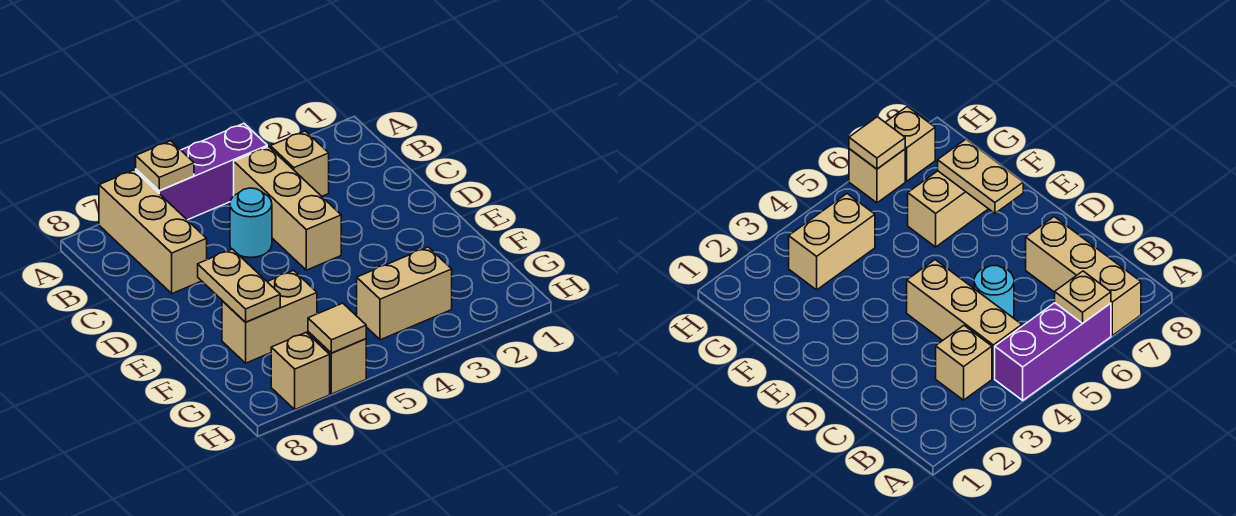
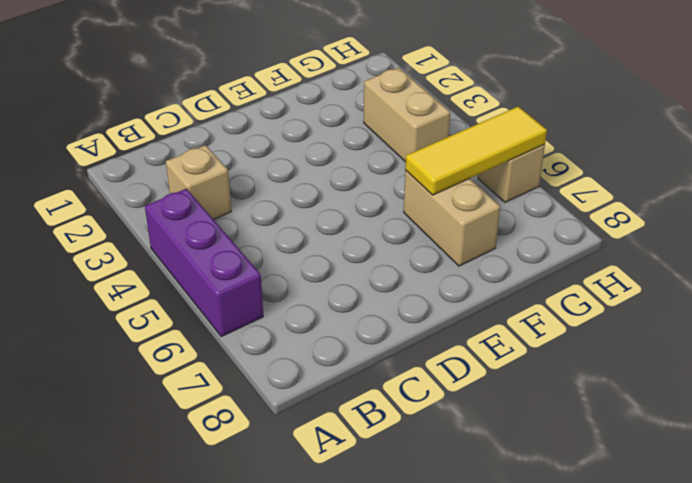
yellow tile F6:H6 level 2 -> tan tile H6 level 2
none -> tan brick A7:C7 level 1
none -> tan brick B4:D4 level 1
none -> cyan round brick C5 level 1

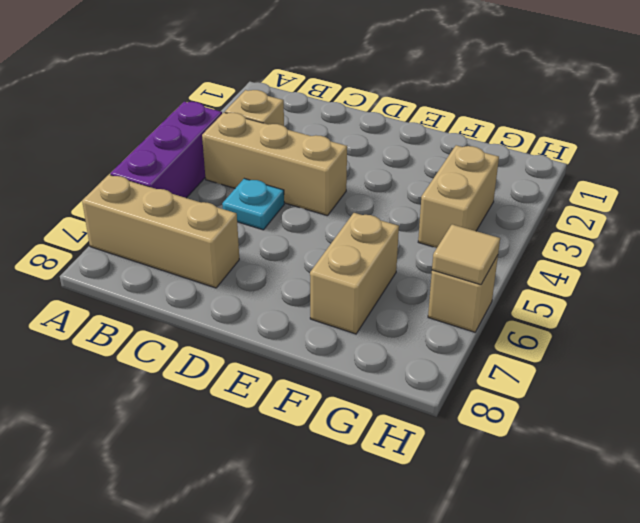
cyan plate C5 level 1 -> cyan round brick C5 level 1
none -> tan brick H7 level 1
none -> tan plate A6 level 2
none -> tan plate E7:F7 level 2

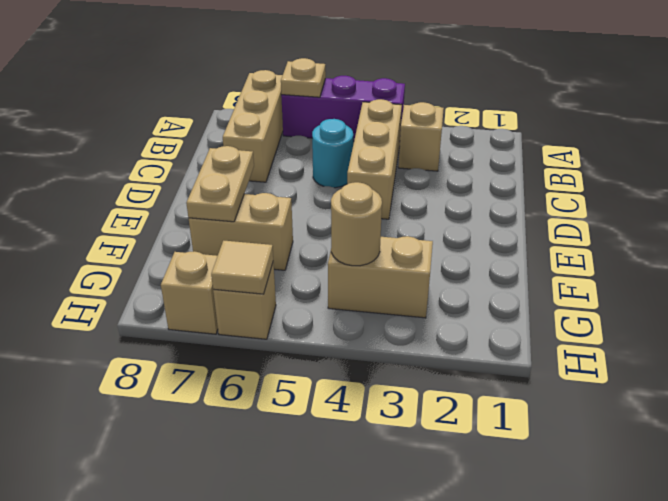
tan round brick G4 level 2 -> none

